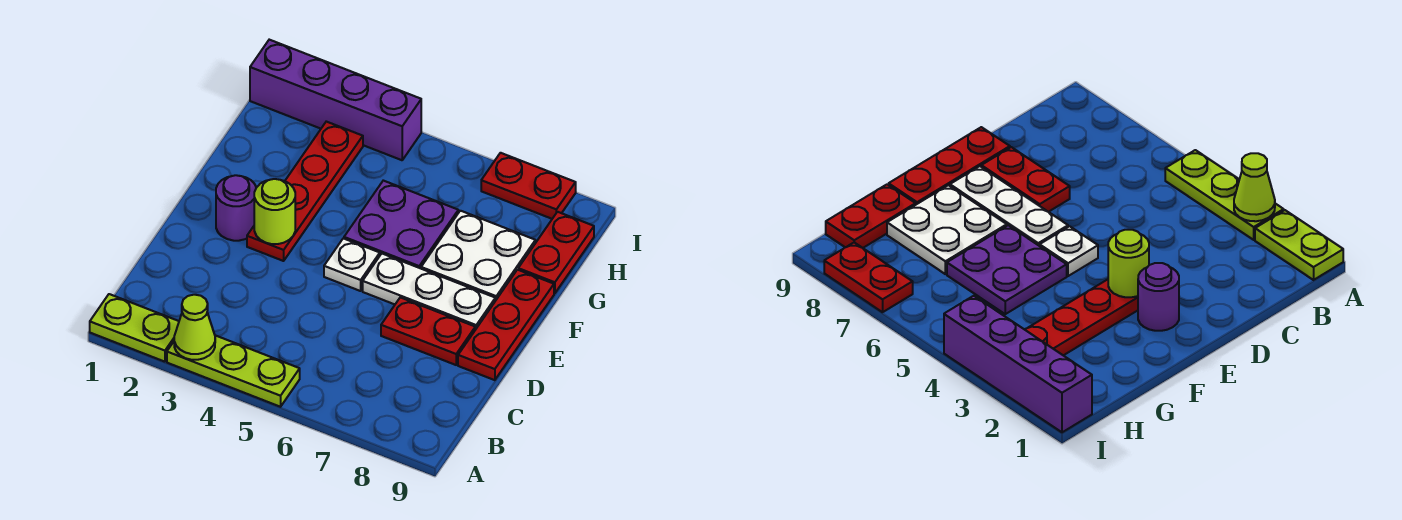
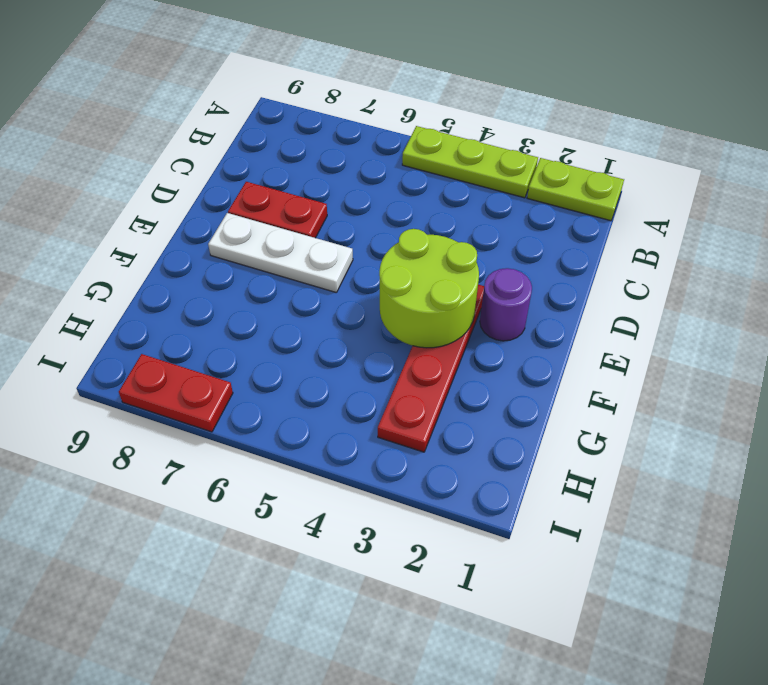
lime round brick E3:F4 level 2 -> lime round brick E3 level 2
none -> red plate D9:F9 level 1
none -> white plate E5 level 1
none -> purple plate F5:G6 level 1

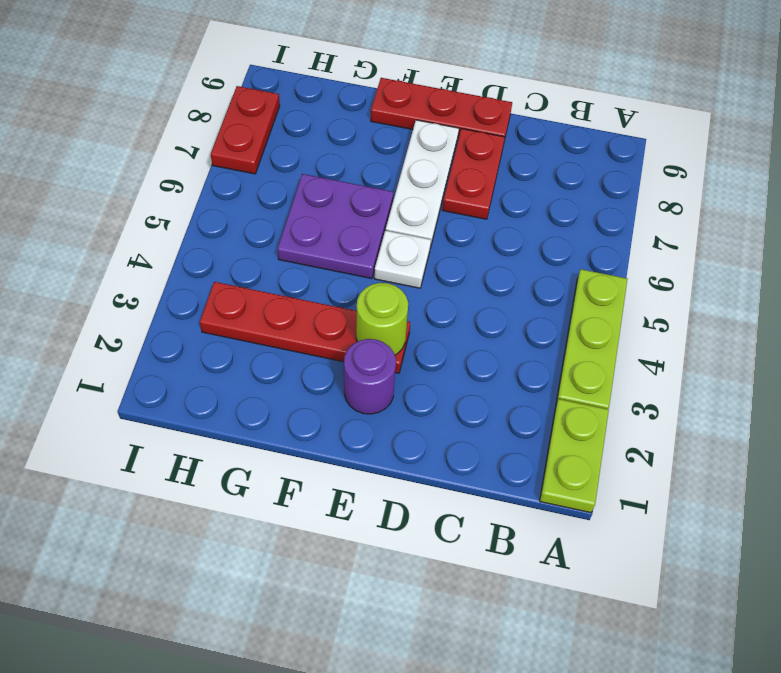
none -> white plate F7:G8 level 1
none -> red plate G9:H9 level 1
none -> purple brick I1:I4 level 1

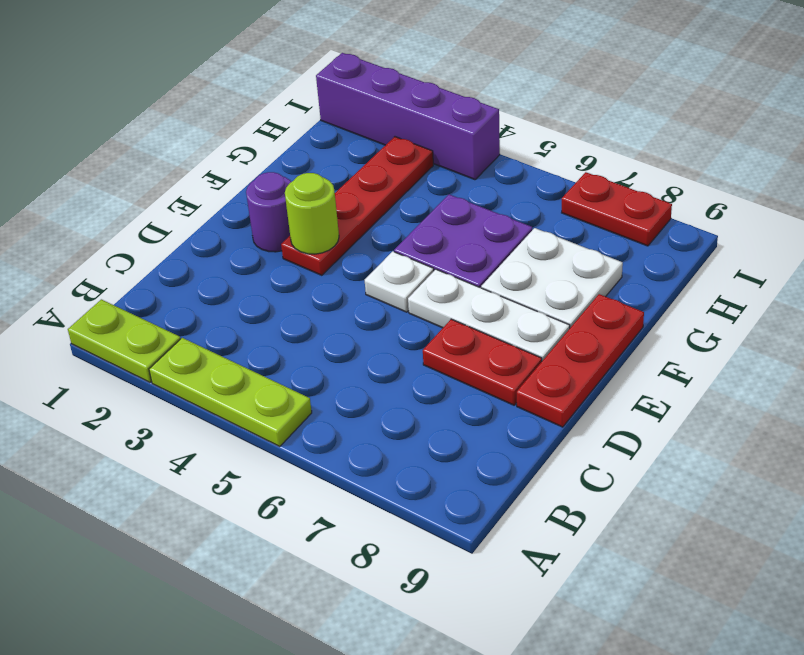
none -> red plate G9:H9 level 1
none -> lime cone A3 level 2

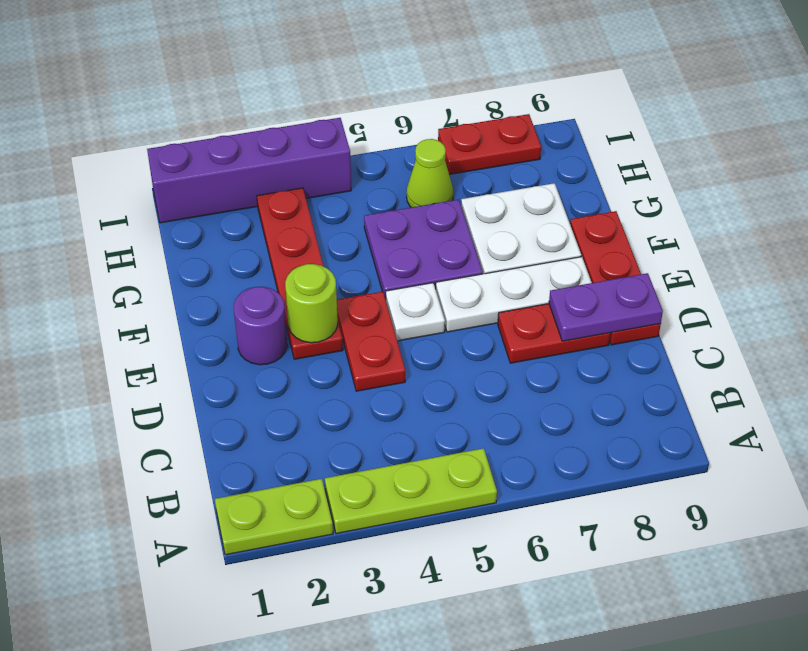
red plate D4:E4 level 1 -> red plate G9:H9 level 1
purple plate D8:D9 level 2 -> none
lime cone H6 level 1 -> lime cone A3 level 2

